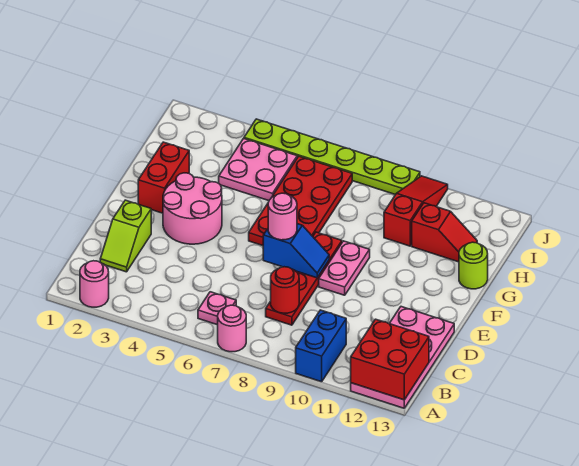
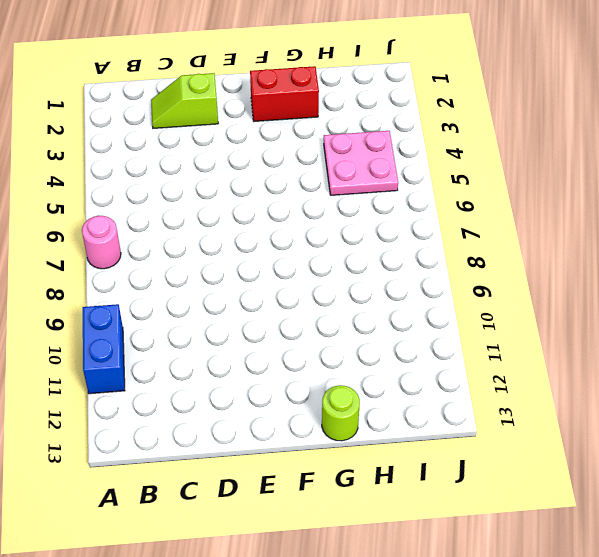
blue brick A10:A11 level 1 -> blue brick A10:B10 level 1
none -> pink round brick A2 level 1
none -> pink plate A12:D13 level 1
none -> pink plate B6 level 1

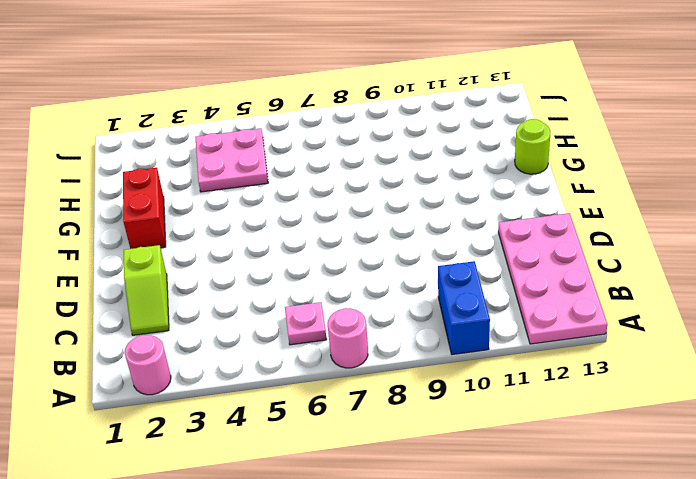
none -> red plate C8:F8 level 1
none -> pink round brick E3:F4 level 1
none -> pink plate E9:F9 level 1

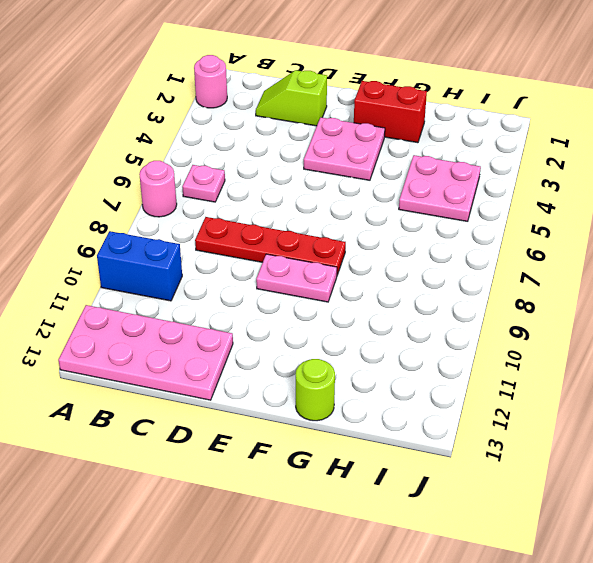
pink plate E3:F4 level 1 -> pink round brick E3:F4 level 1
none -> red plate F6:I7 level 1
none -> red slope H10:J10 level 1 top H
none -> red slope H11:H12 level 1 top 11

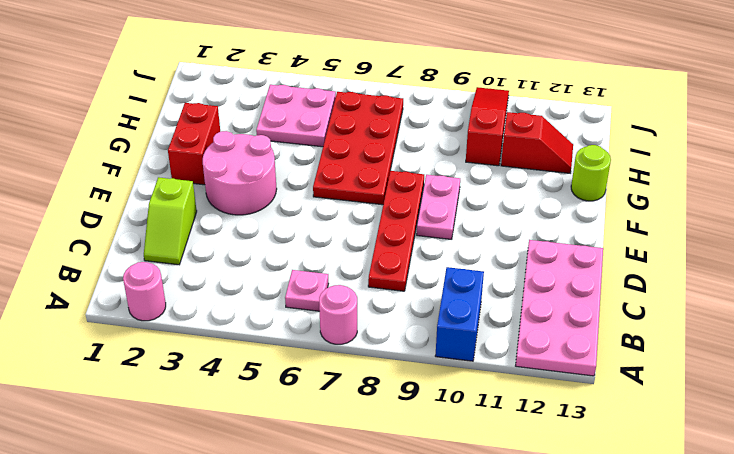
none -> lime plate J4:J9 level 1
none -> red brick A12:B13 level 2
none -> red round brick C8 level 2

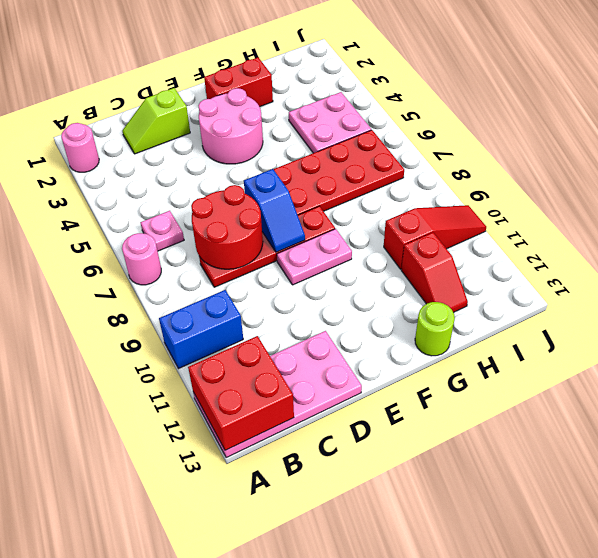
red round brick C7:D8 level 2 -> red round brick C8 level 2
none -> lime plate J4:J9 level 1
none -> pink round brick E7 level 3

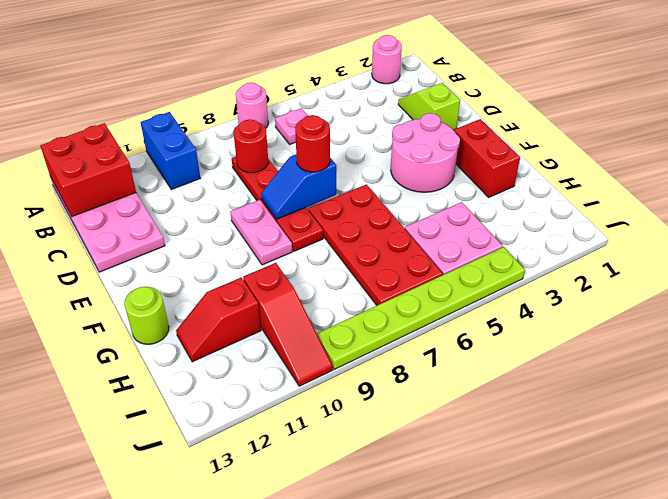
red round brick E7 level 3 -> pink round brick E7 level 3

